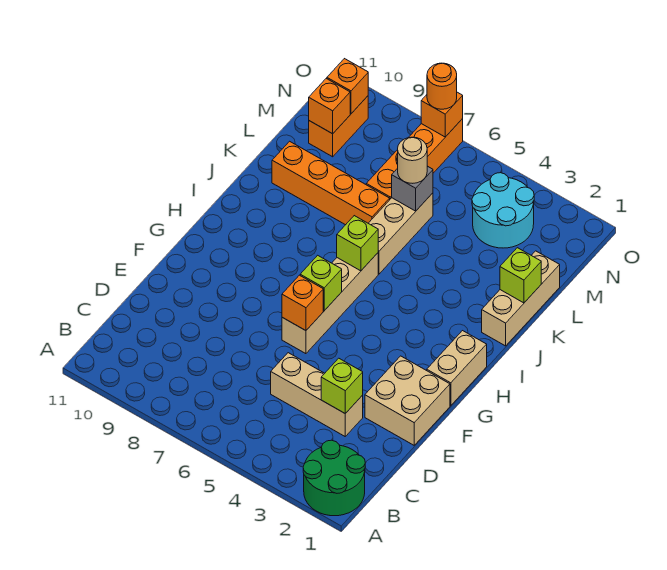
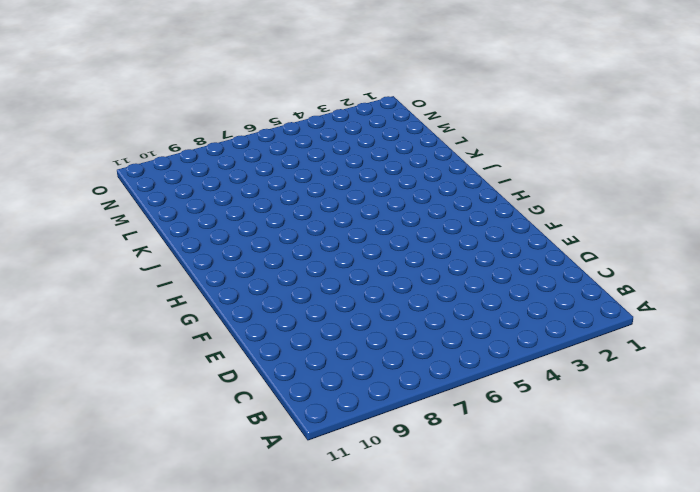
none -> green round brick A1:B2 level 1
none -> tan brick D3:D5 level 1
none -> tan brick E1:F2 level 1

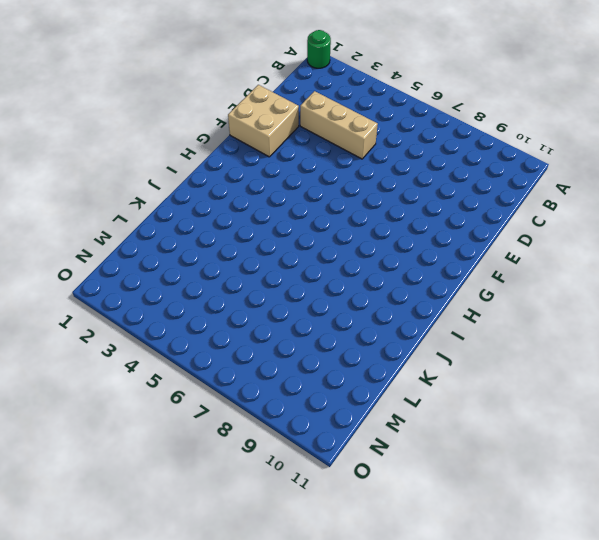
green round brick A1 level 1 -> green round brick A1:B2 level 1
none -> tan brick F6:I6 level 1
none -> tan brick G1:H1 level 1
none -> tan brick J1:L1 level 1

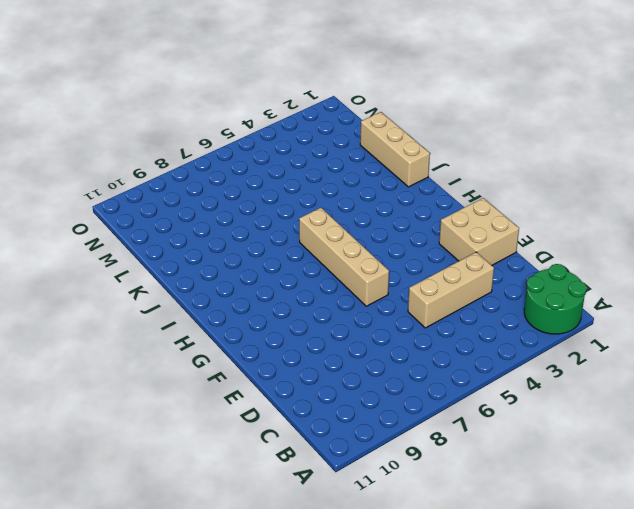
none -> tan brick G1:H1 level 1
none -> tan brick J6:L6 level 1
none -> orange brick K7:K10 level 1

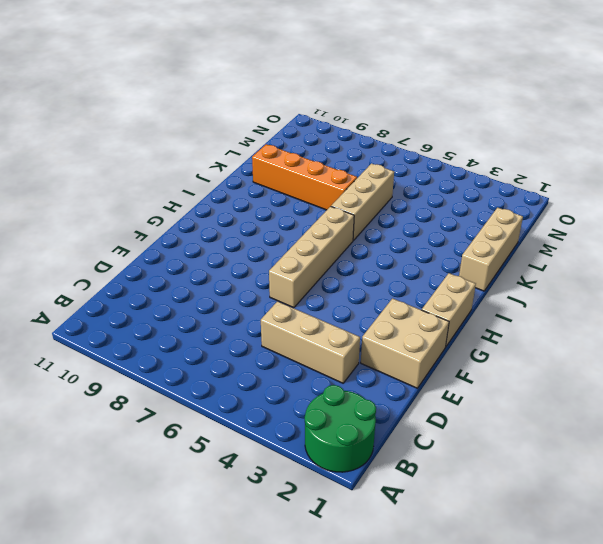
none -> orange brick L7:O7 level 1
none -> cyan round brick M3:N4 level 1
none -> orange brick M10:N10 level 1

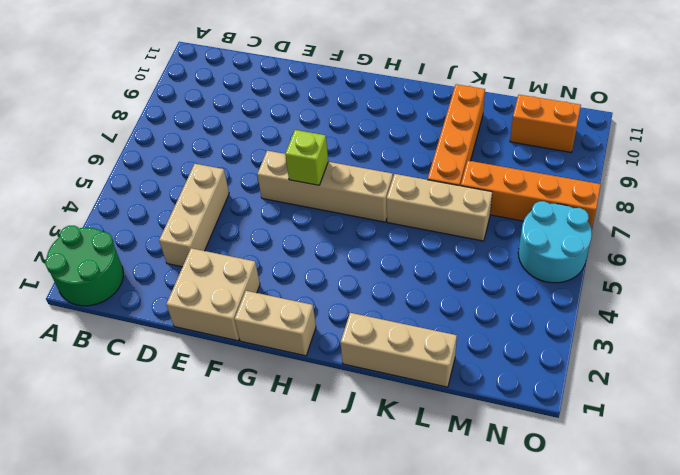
cyan round brick N5:O6 level 1 -> cyan round brick M3:N4 level 1
none -> lime brick D3 level 2
none -> orange brick F6 level 2
none -> lime brick I6 level 2

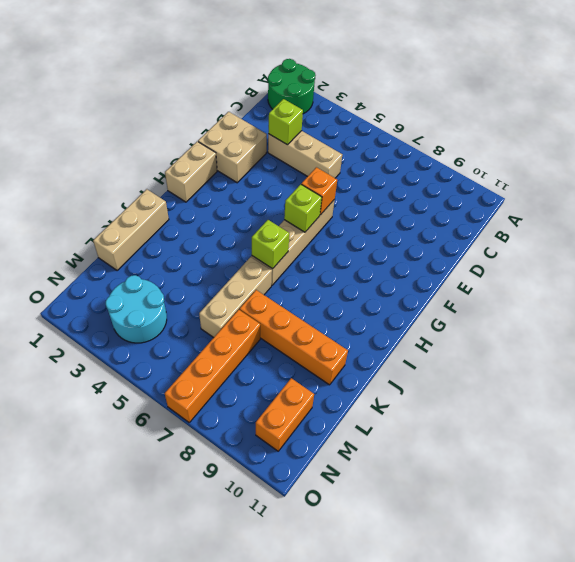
none -> lime brick K1 level 2
none -> grey brick L6 level 2
none -> orange brick M10 level 2

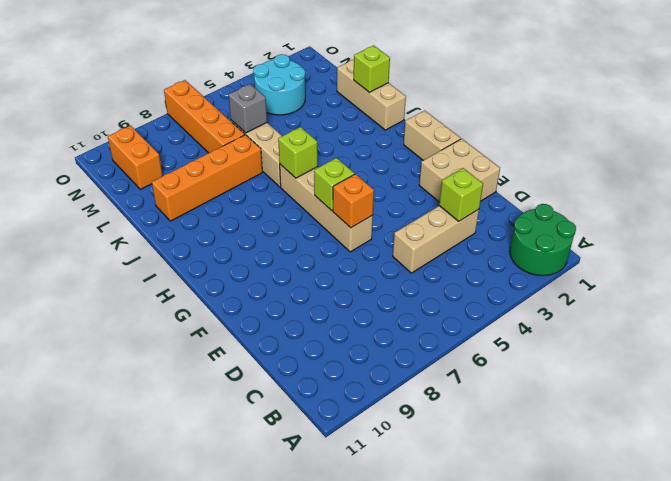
none -> orange brick M10 level 2
none -> orange brick N10 level 2
none -> orange brick O7 level 2

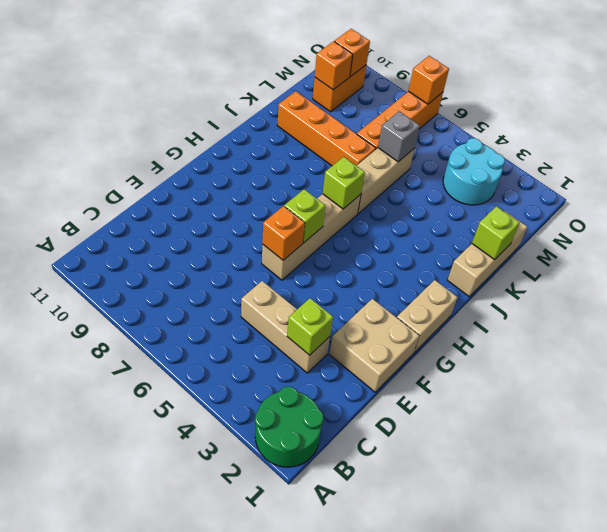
none -> tan round brick L6 level 3
none -> orange round brick O7 level 3

